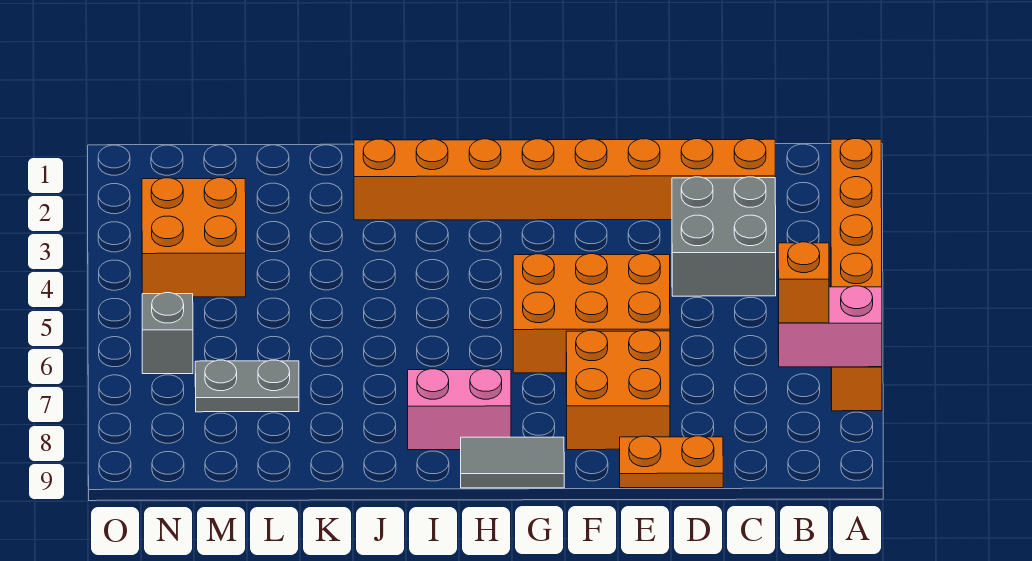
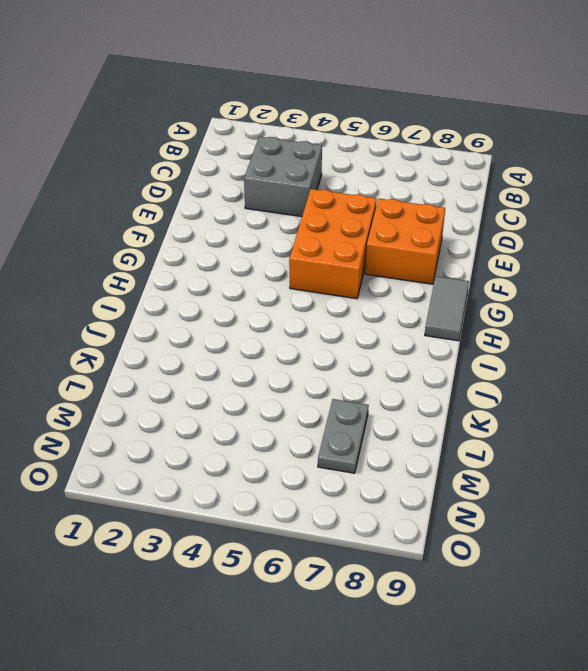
none -> orange brick A2:A7 level 1
none -> orange brick C2:J2 level 1
none -> orange plate D9:E9 level 1

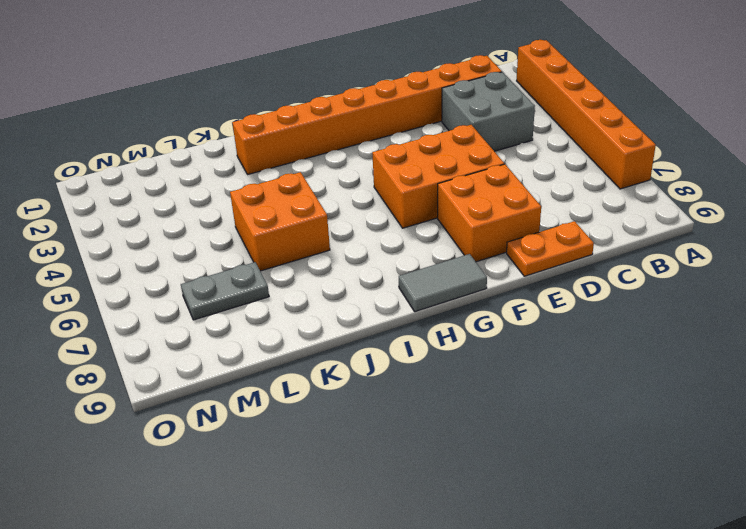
orange brick J5:K6 level 1 -> orange brick M3:N4 level 1
none -> pink brick H8:I8 level 1
none -> grey brick N6 level 1
none -> pink brick A7:B7 level 2

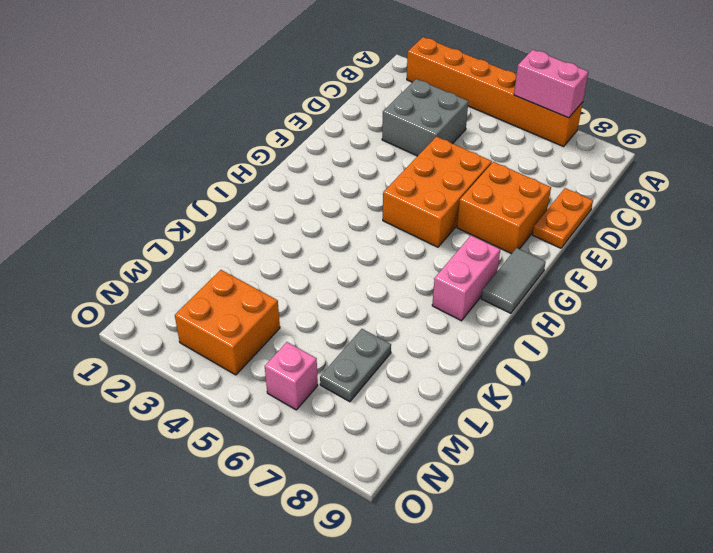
pink brick A6:A7 level 2 -> pink brick A7:B7 level 2
pink brick N6 level 1 -> grey brick N6 level 1
none -> orange brick C2:J2 level 1
none -> orange brick B7 level 3

